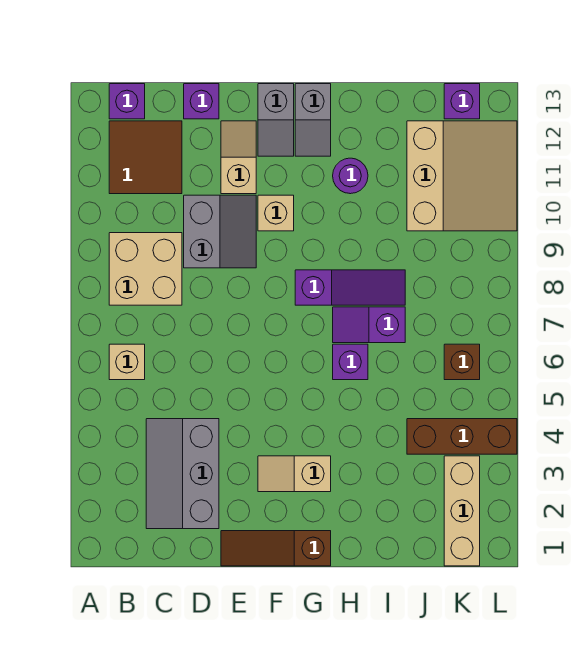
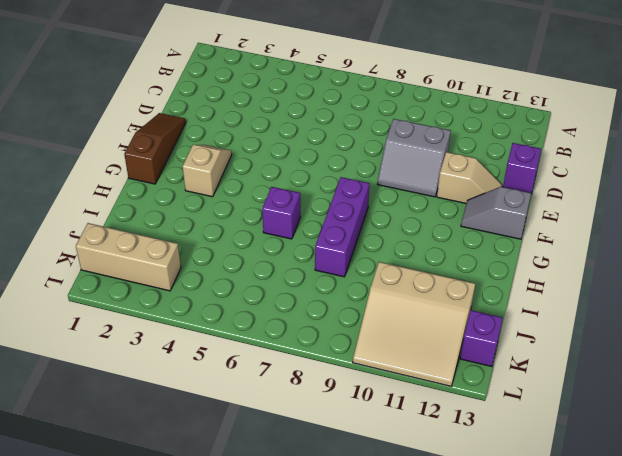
purple brick G8:I8 level 1 -> purple slope G8:I8 level 1 top G
none -> tan brick B6 level 1
none -> tan brick B8:C9 level 1
none -> brown tile B11:C12 level 1

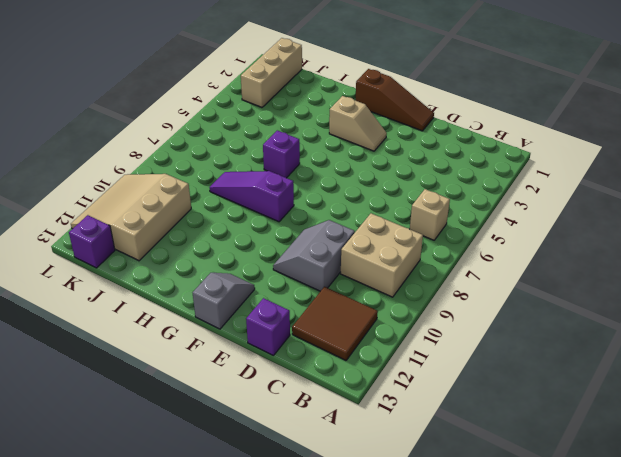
none -> purple brick B13 level 1
none -> grey slope C2:D4 level 1 top D
none -> tan slope E11:E12 level 1 top 11

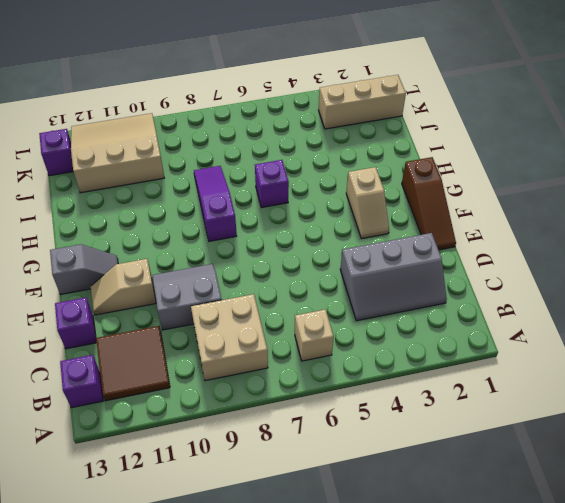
none -> tan brick F10 level 1
none -> grey slope G12:G13 level 1 top 13
none -> purple slope H7:I7 level 1 top I

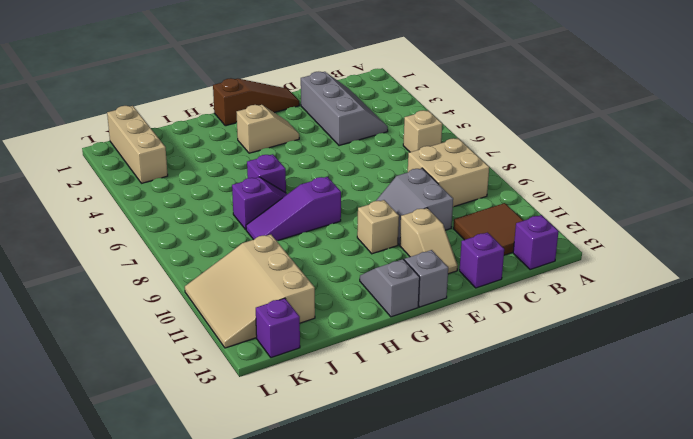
none -> purple round brick H11 level 1
none -> brown brick J4:L4 level 1
none -> brown brick K6 level 1

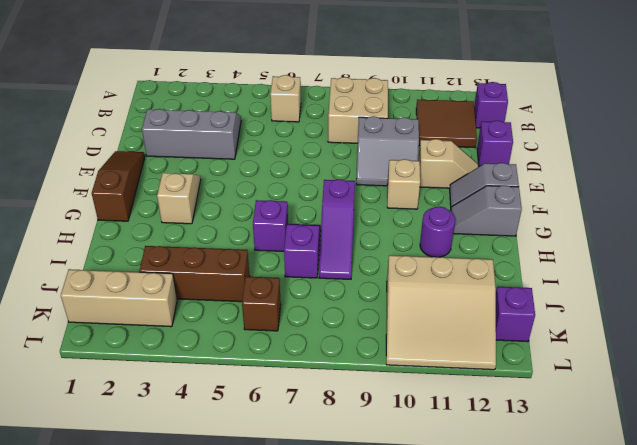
brown brick J3:J5 level 1 -> brown brick J4:L4 level 1

